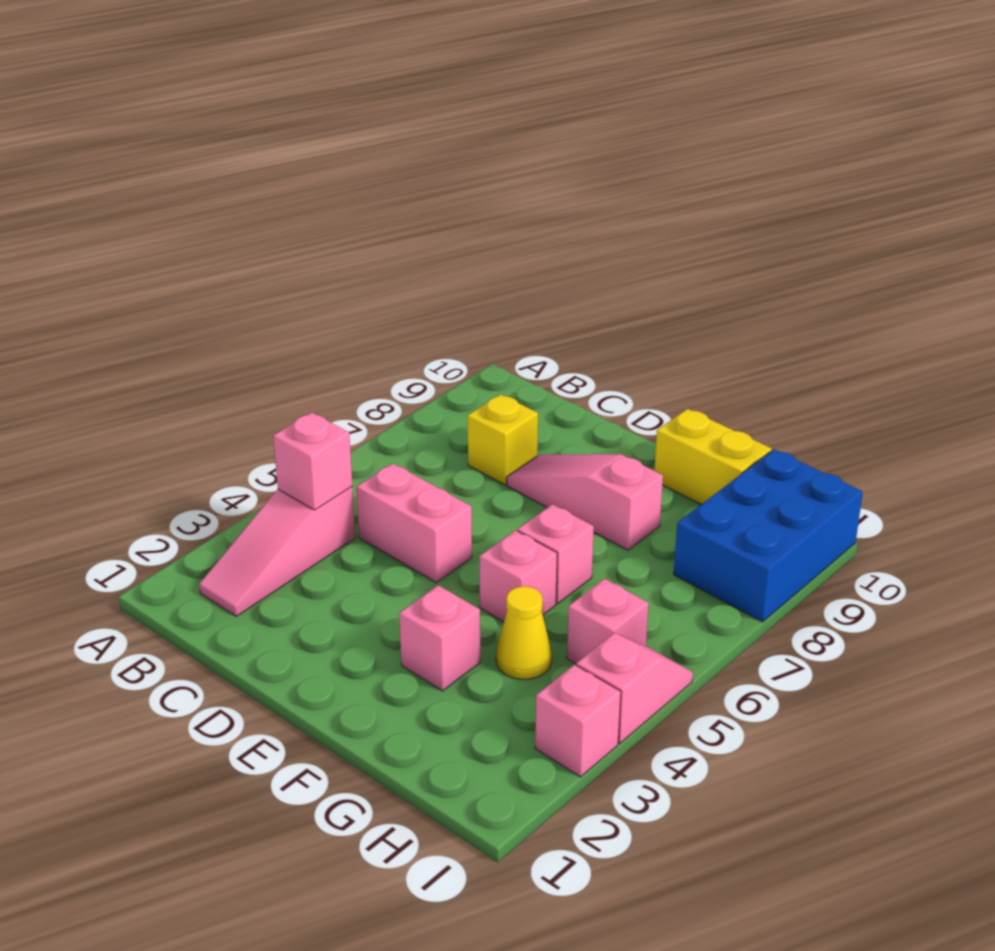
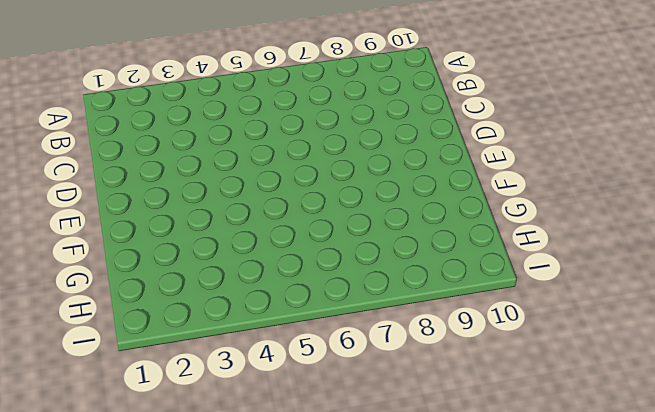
none -> pink slope B2:B4 level 1 top 4
none -> pink brick C5:D5 level 1
none -> yellow brick C8 level 1

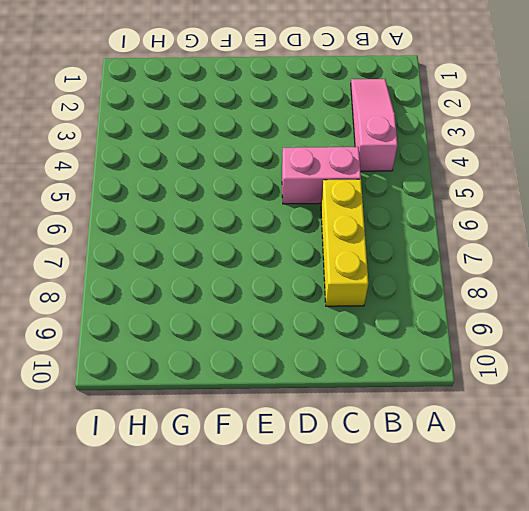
yellow brick C6:C8 level 1 -> yellow brick C8 level 1
none -> pink slope D8:F8 level 1 top F
none -> pink brick F3 level 1
none -> pink brick F5 level 1

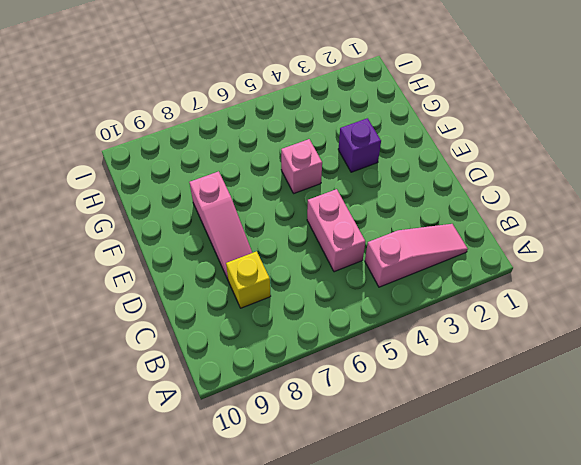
purple brick F3 level 1 -> pink brick F3 level 1
none -> pink brick F6 level 1
none -> yellow brick F10:G10 level 1
none -> yellow cone G4 level 1

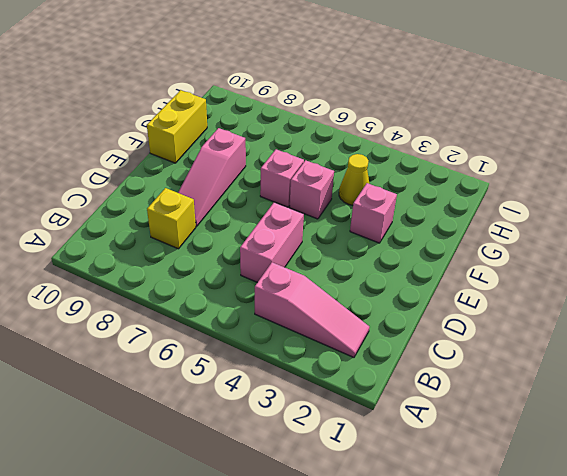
none -> pink brick H5 level 1
none -> blue brick H8:I10 level 1
none -> pink brick I3 level 1

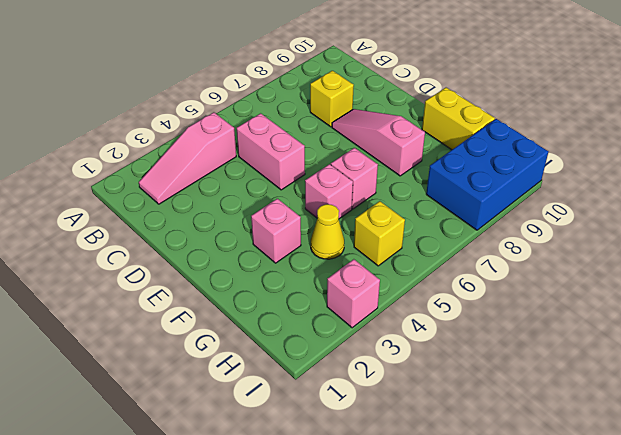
yellow brick H5 level 1 -> pink brick H5 level 1
none -> pink slope I4:I5 level 1 top 4
none -> pink brick B4 level 2

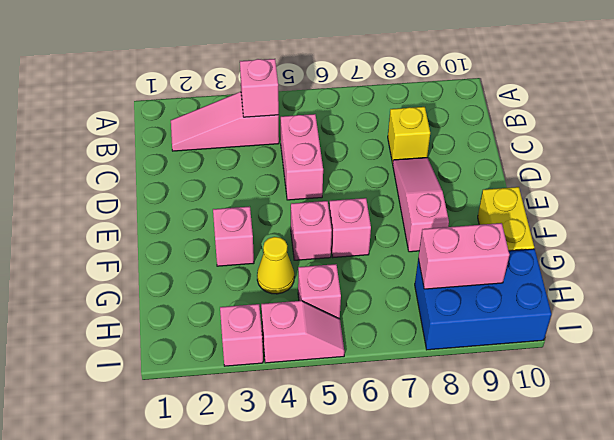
pink brick H8:H9 level 2 -> none

